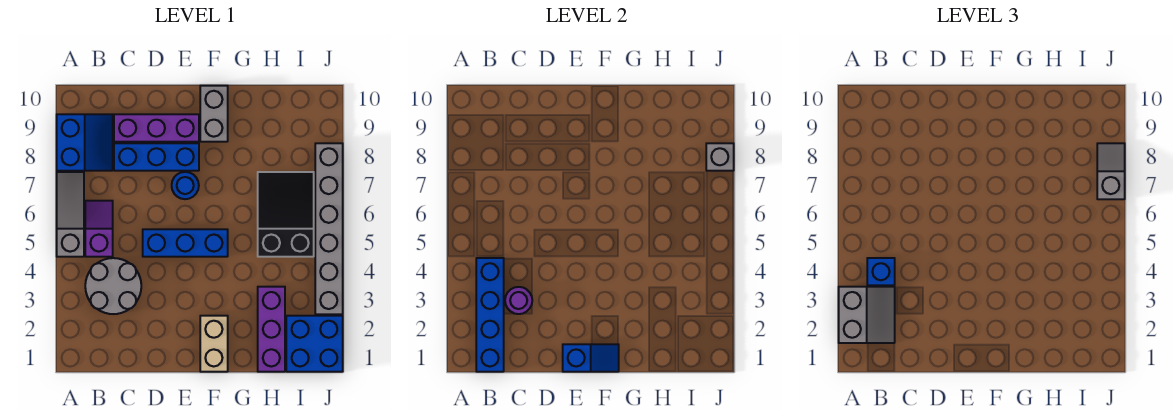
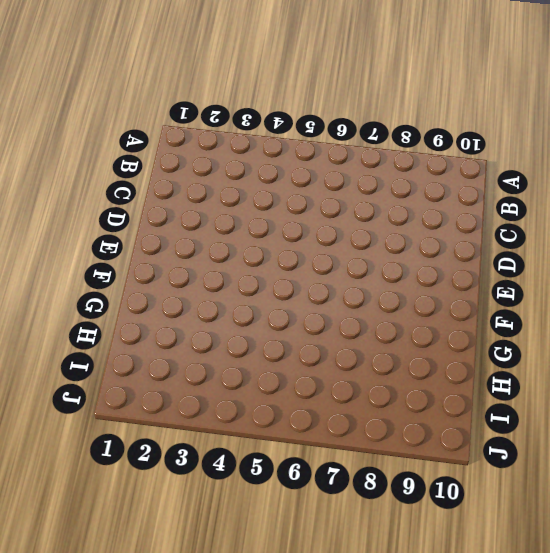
none -> grey slope A5:A7 level 1 top 5
none -> blue slope A8:B9 level 1 top A
none -> grey round brick B3:C4 level 1

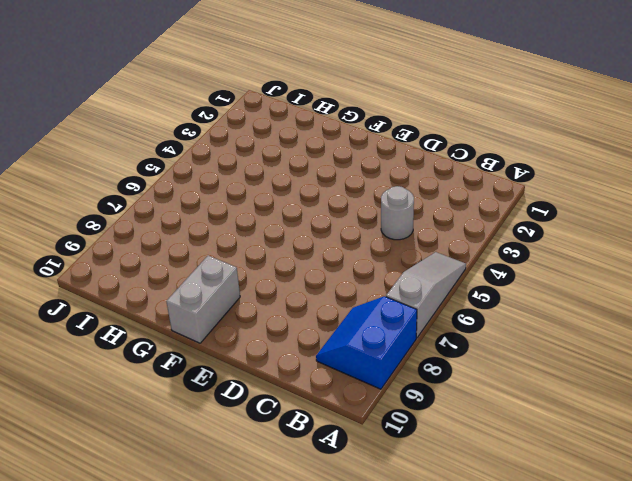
grey slope A5:A7 level 1 top 7 -> grey slope A5:A7 level 1 top 5
grey round brick C4 level 1 -> grey round brick B3:C4 level 1
none -> purple slope B5:B6 level 1 top 5
none -> blue brick C8:E8 level 1
none -> purple brick C9:E9 level 1

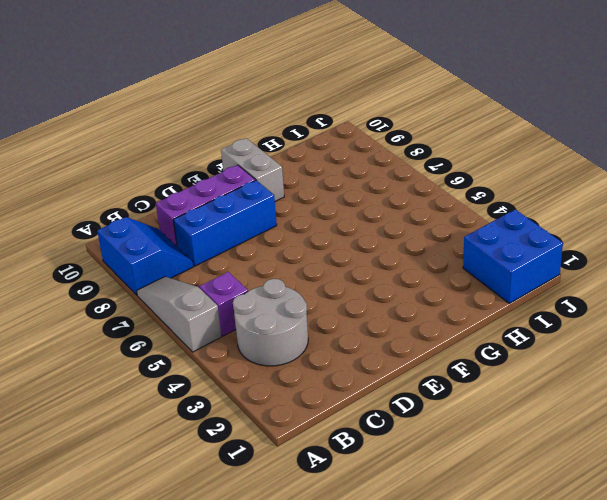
none -> blue brick D5:F5 level 1
none -> blue round brick E7 level 1
none -> tan brick F1:F2 level 1

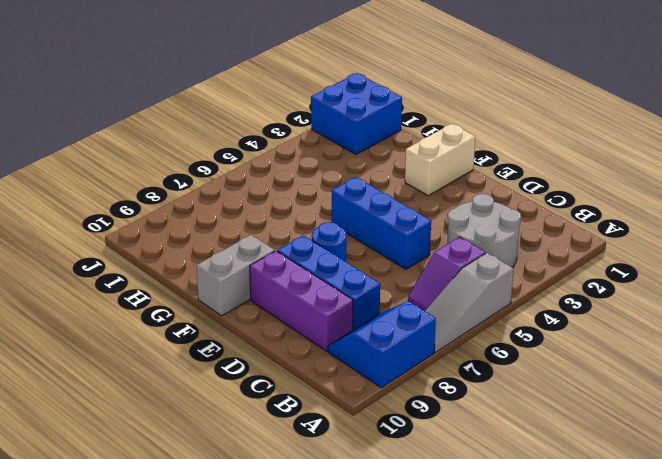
none -> purple brick H1:H3 level 1
none -> black slope H5:I7 level 1 top 5
none -> grey brick J3:J8 level 1

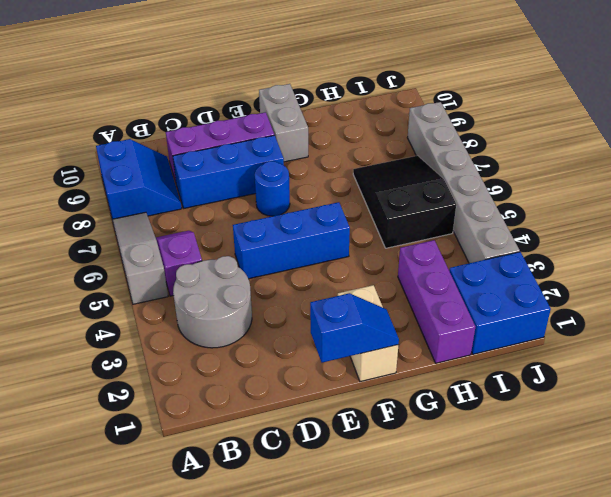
none -> blue brick B1:B4 level 2
none -> purple round brick C3 level 2
none -> grey brick J8 level 2

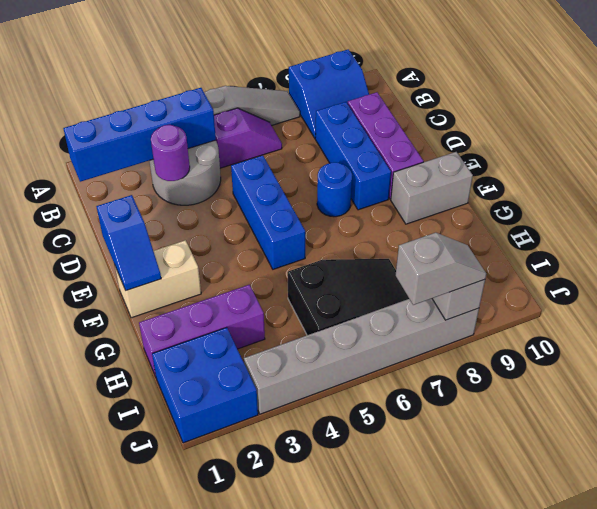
none -> grey slope A2:B3 level 3 top A
none -> blue brick B4 level 3

